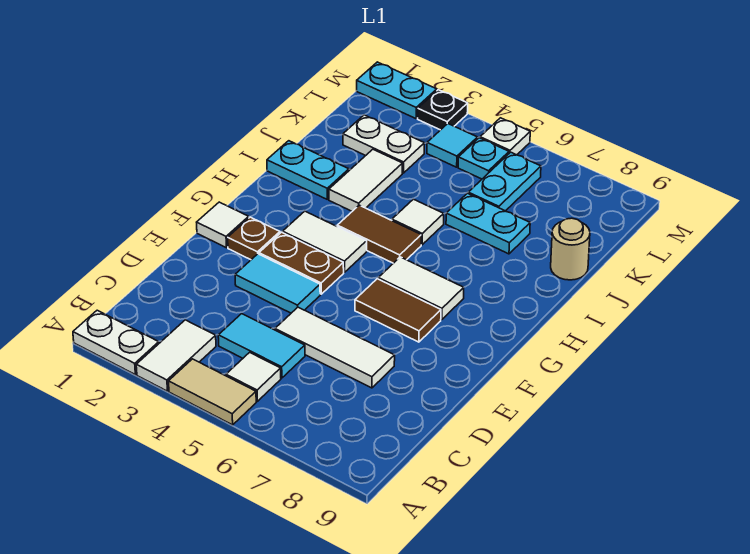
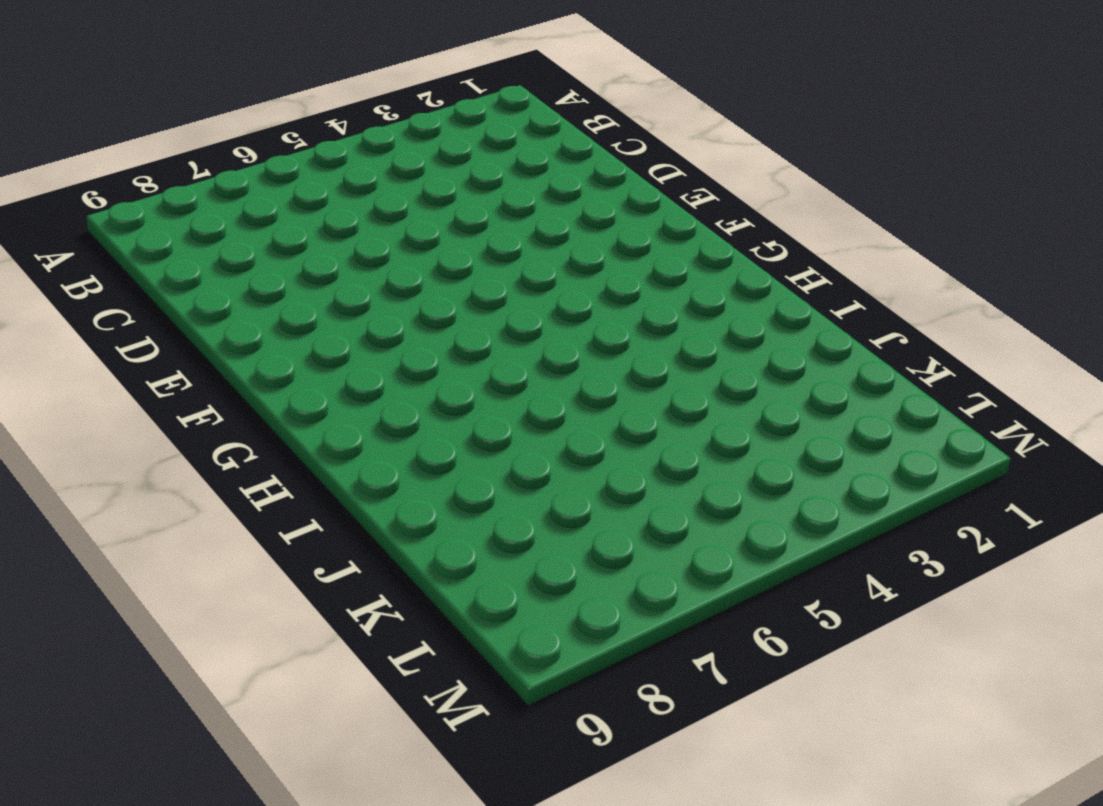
none -> white plate A1:A2 level 1
none -> white tile A3:B3 level 1
none -> tan tile A4:A5 level 1

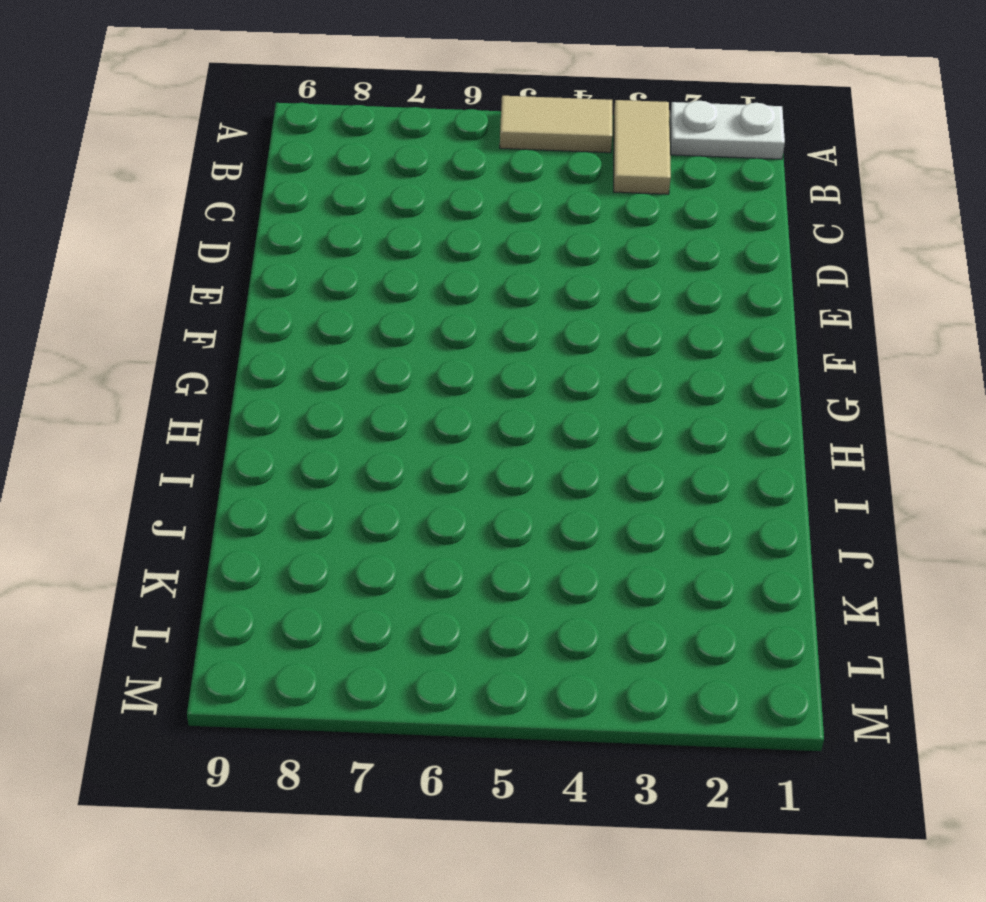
tan tile A3:B3 level 1 -> white tile A3:B3 level 1
none -> white tile B5 level 1
none -> cyan tile C4:C5 level 1
none -> white tile D5:D7 level 1

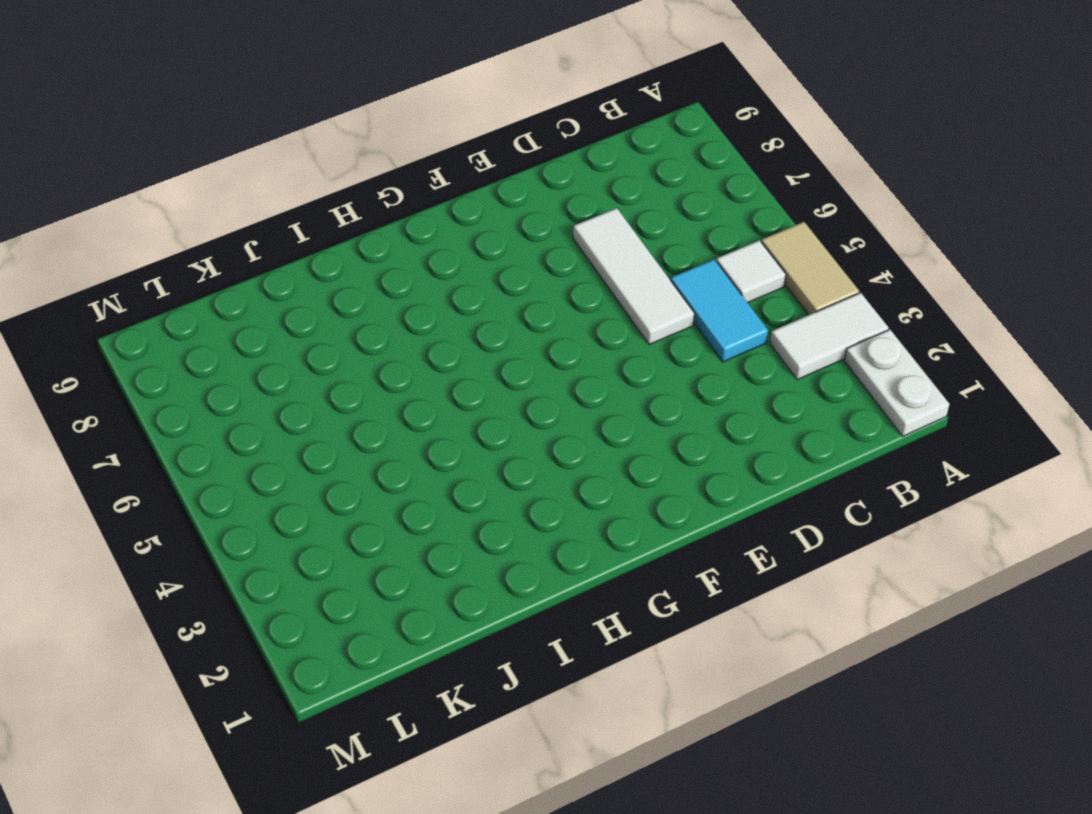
none -> cyan tile E3:E4 level 1
none -> white tile F1 level 1
none -> brown plate F2 level 1

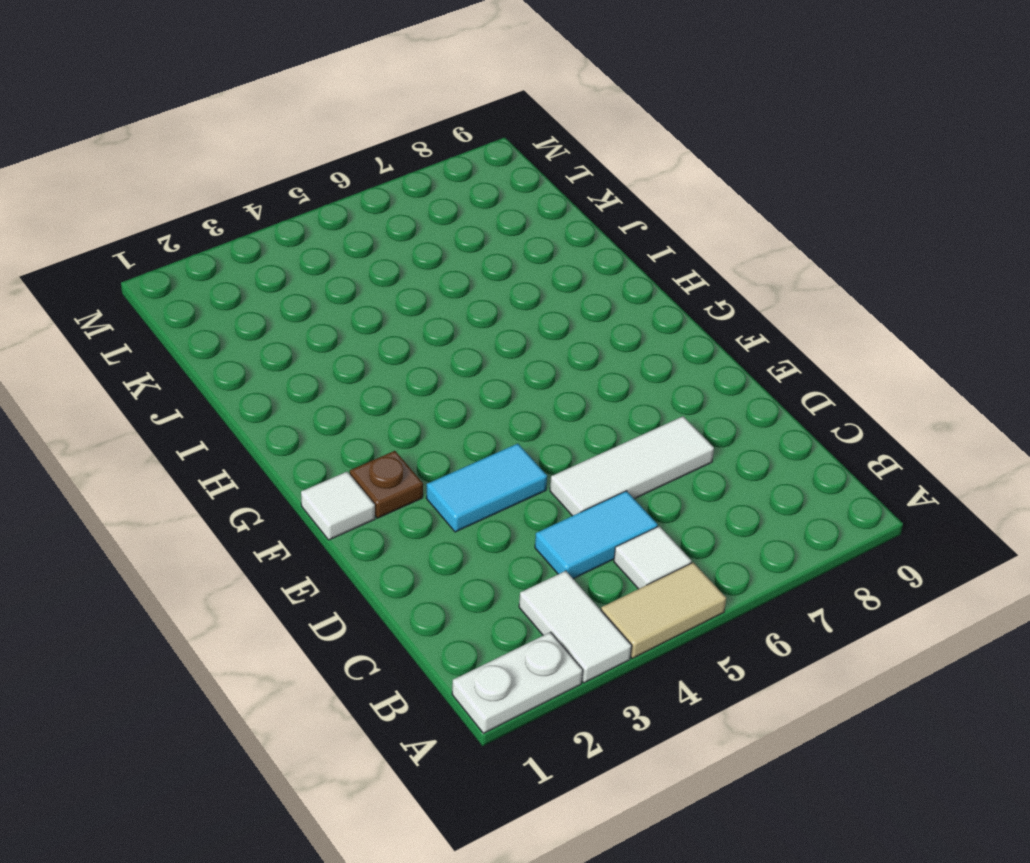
none -> brown plate F3:F4 level 1
none -> brown tile F6:F7 level 1
none -> white tile G3:G4 level 1

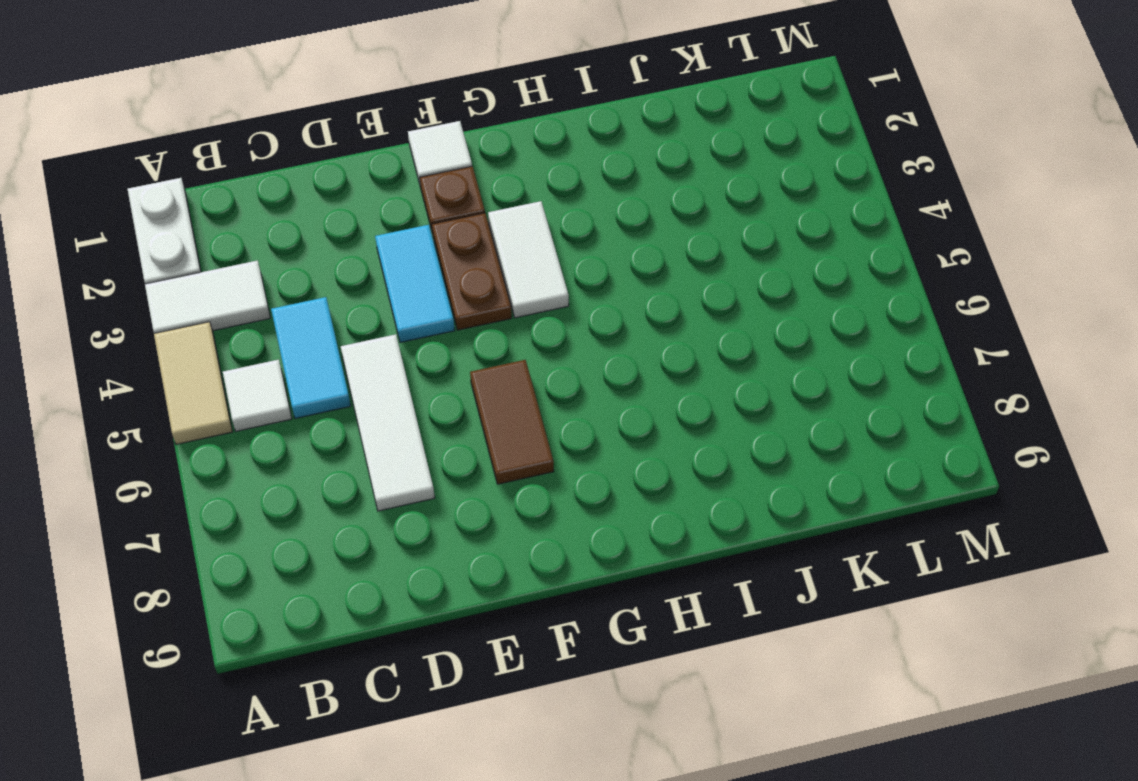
none -> white tile G6:G7 level 1
none -> brown tile H4:H5 level 1
none -> cyan plate I1:I2 level 1

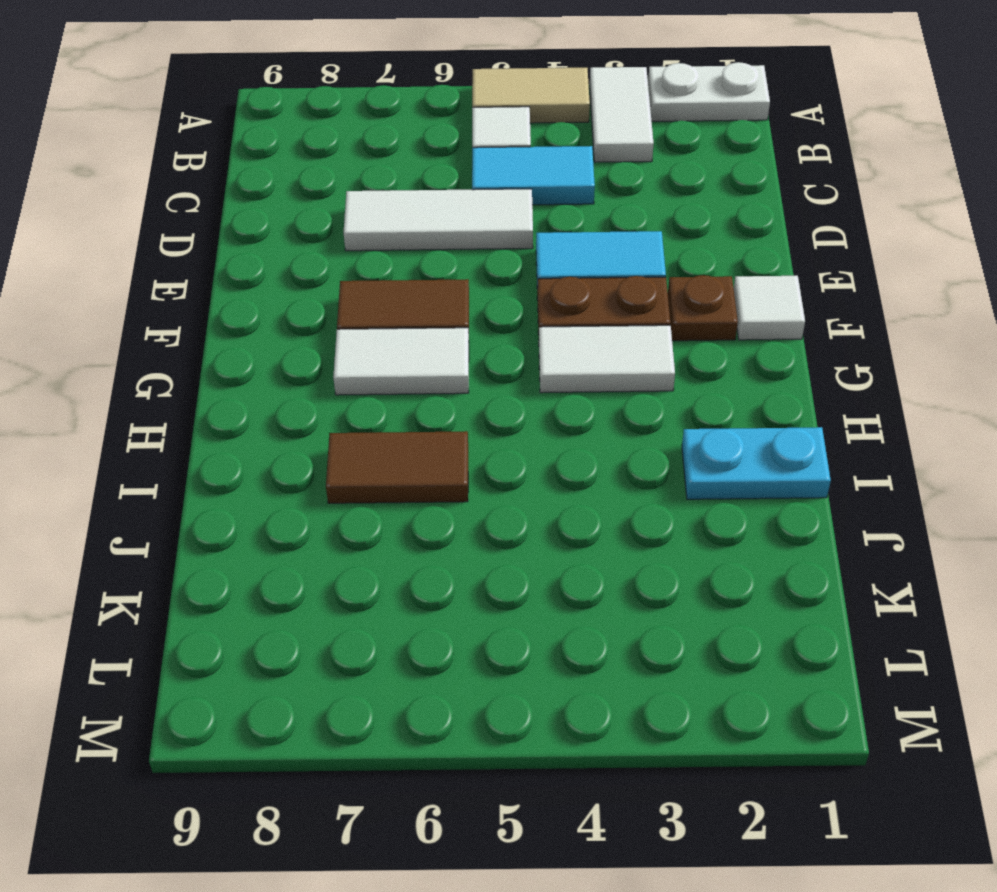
brown tile I6:I7 level 1 -> brown tile H4:H5 level 1
none -> white tile I3:J3 level 1
none -> white tile I5 level 1
none -> cyan plate J6:J7 level 1

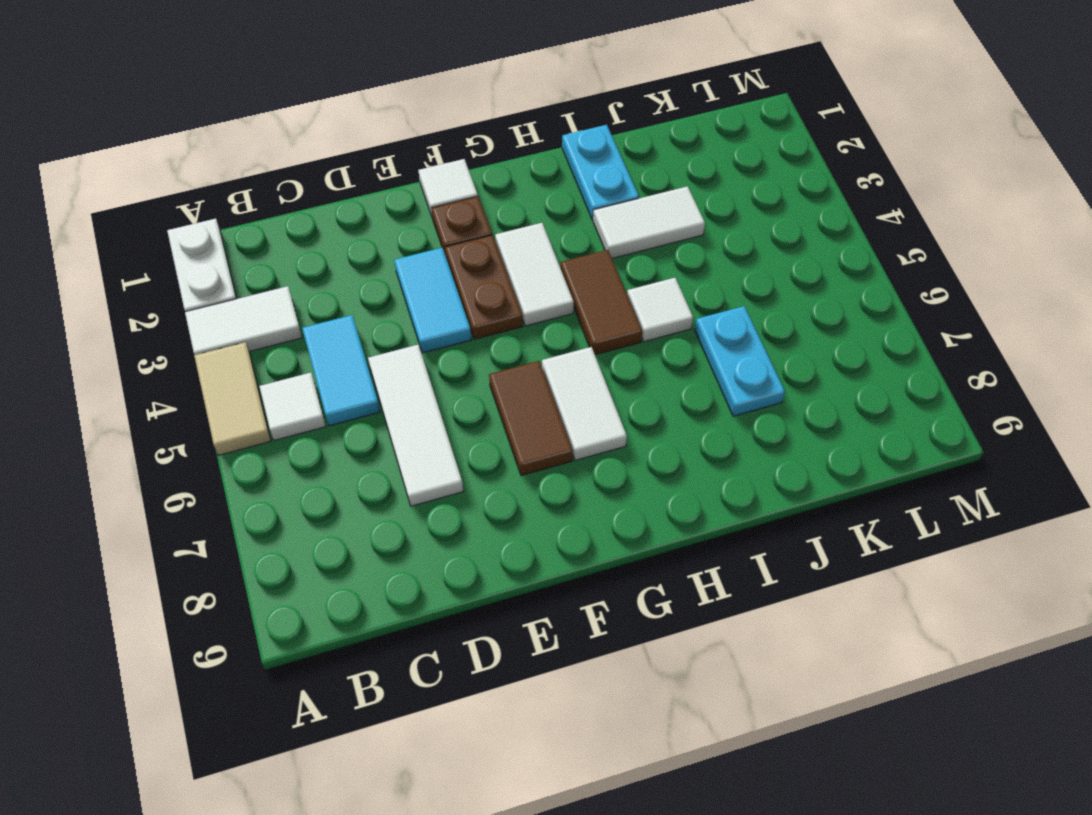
none -> tan round brick J9 level 1
none -> white plate K2:K3 level 1
none -> cyan plate K6:L6 level 1

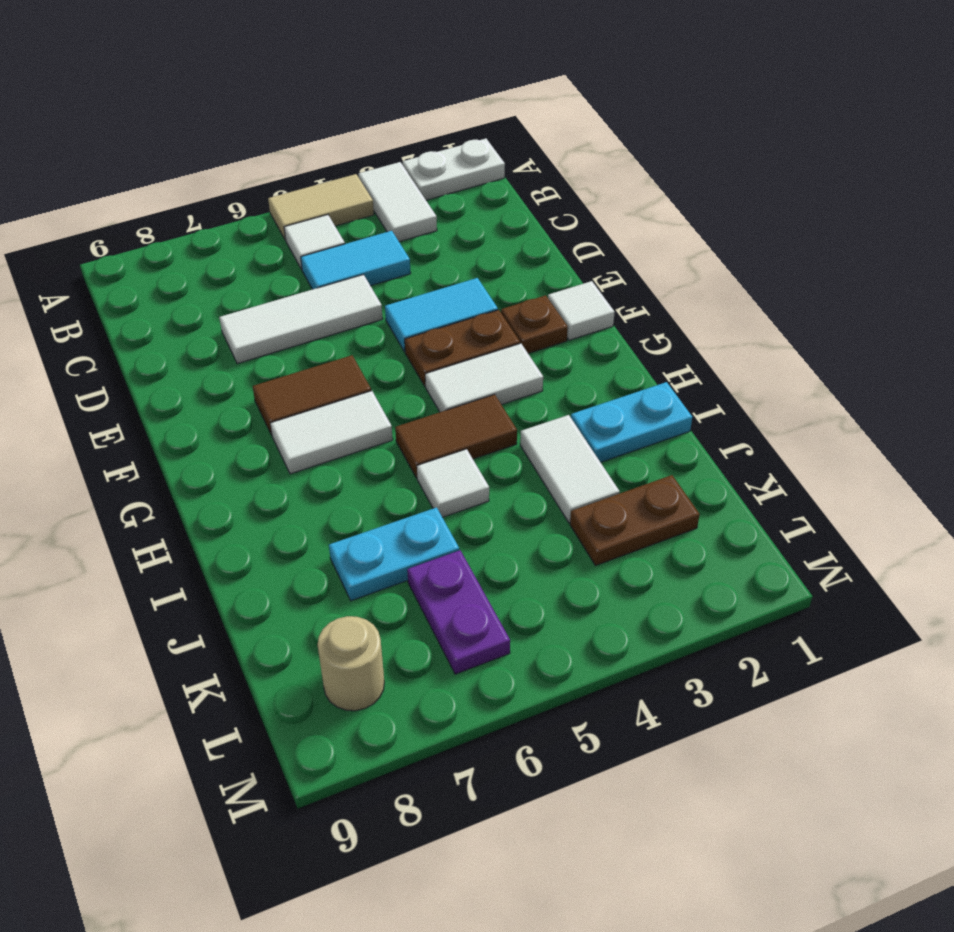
brown plate K2:K3 level 1 -> white plate K2:K3 level 1
purple plate K6:L6 level 1 -> cyan plate K6:L6 level 1
tan round brick L8 level 1 -> tan round brick J9 level 1
none -> cyan tile L4 level 1
none -> cyan plate L5 level 1
none -> cyan plate M1:M2 level 1

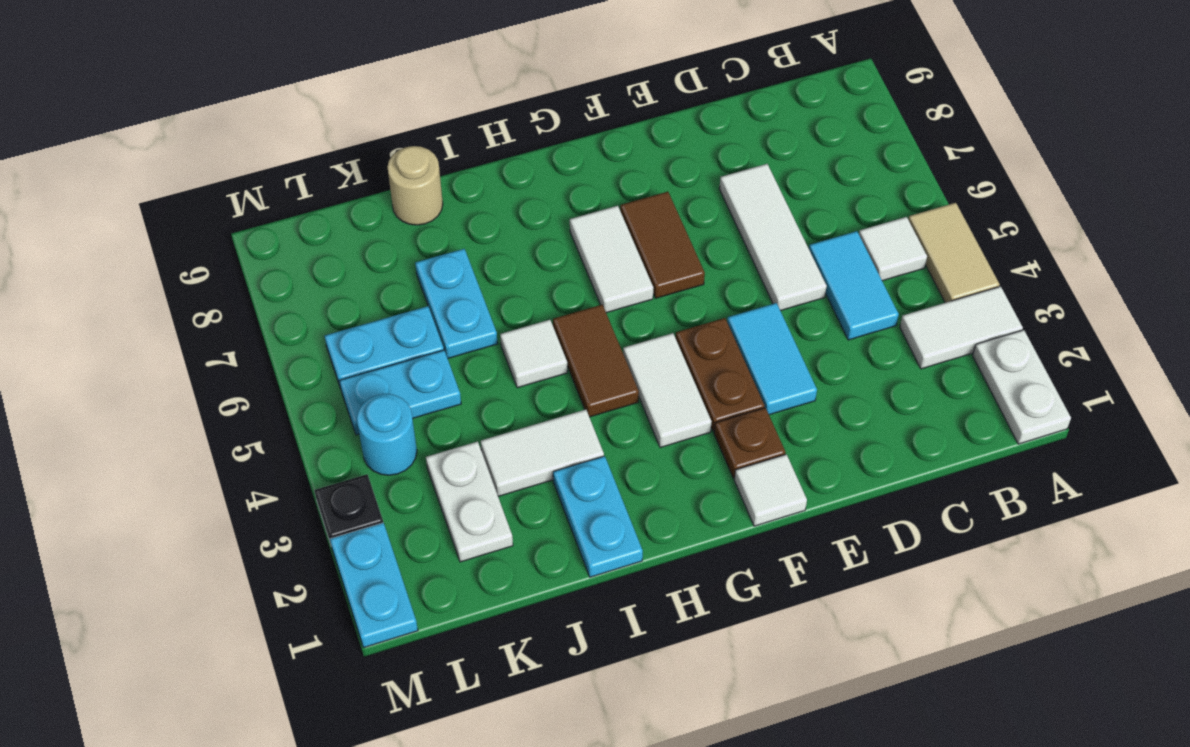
cyan plate K5:L5 level 1 -> cyan plate L5 level 1
cyan round brick L4 level 1 -> cyan tile L4 level 1
none -> white plate M5 level 1

